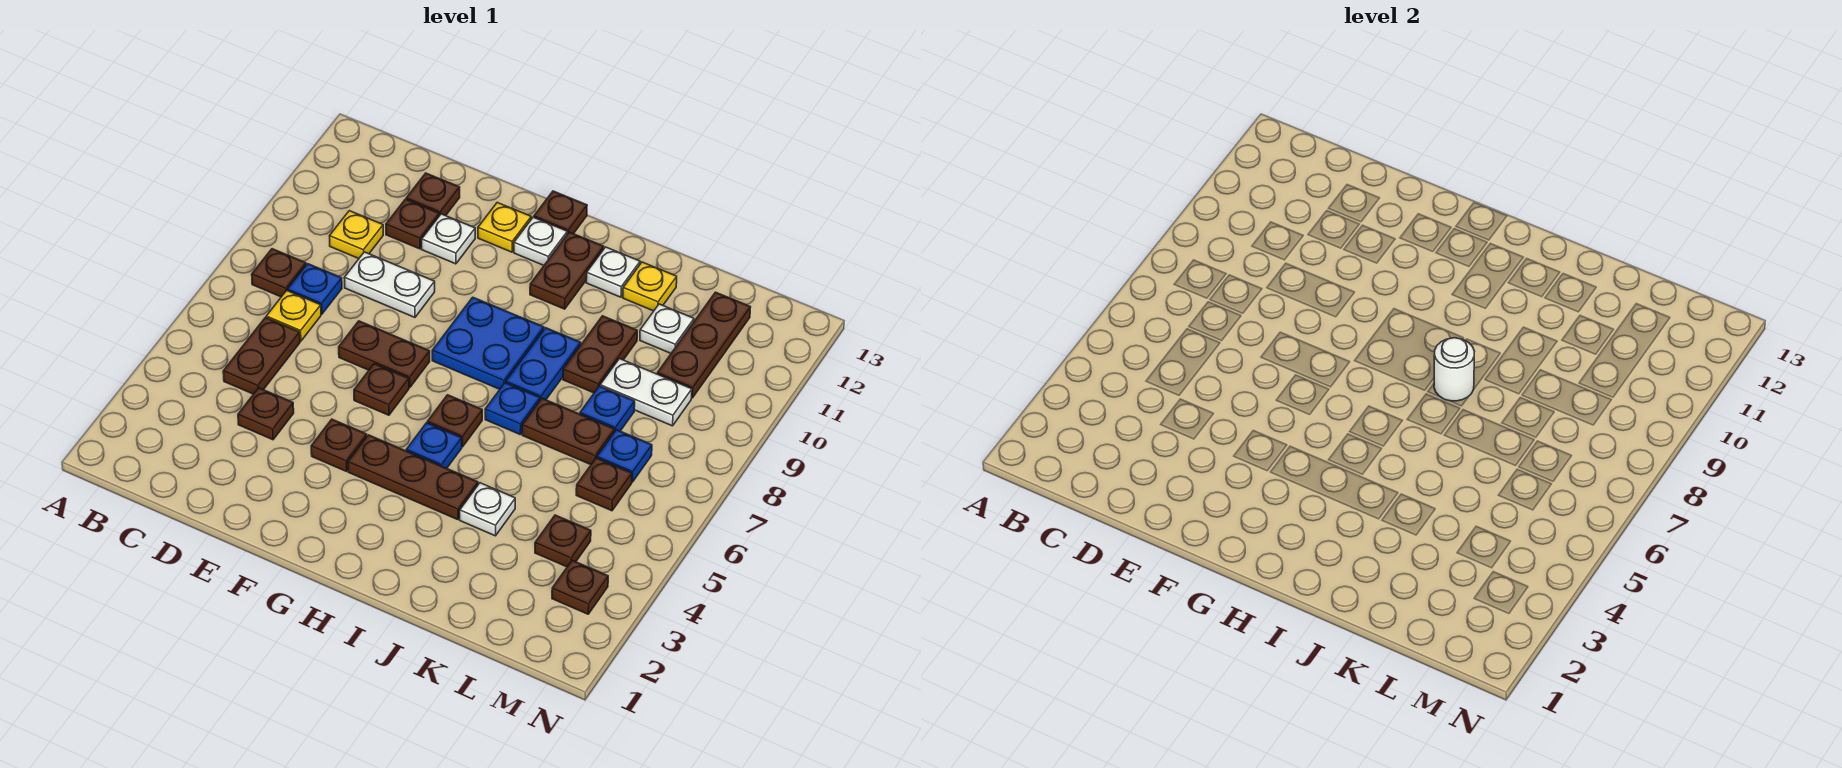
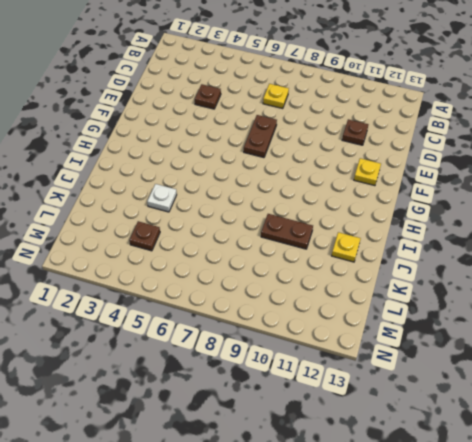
none -> brown plate B8 level 1
none -> brown plate C5:C6 level 1
none -> blue plate C8 level 1
none -> yellow plate C10 level 1

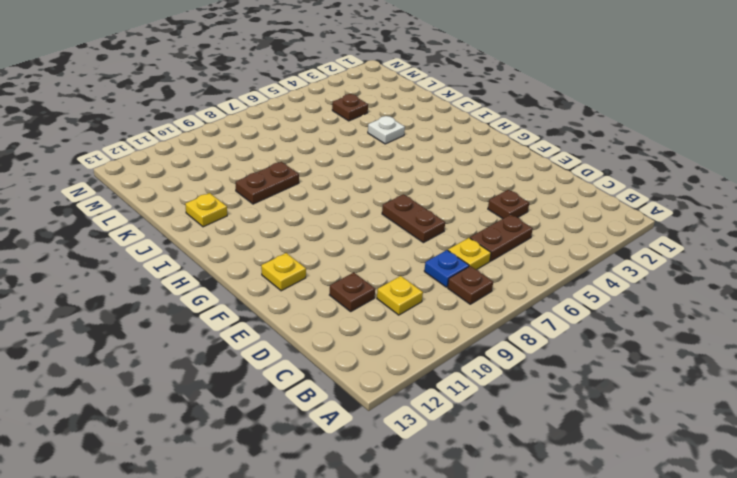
none -> white plate D9:E9 level 1
none -> brown plate D12 level 1
none -> white plate E11 level 1
none -> brown plate F4 level 1

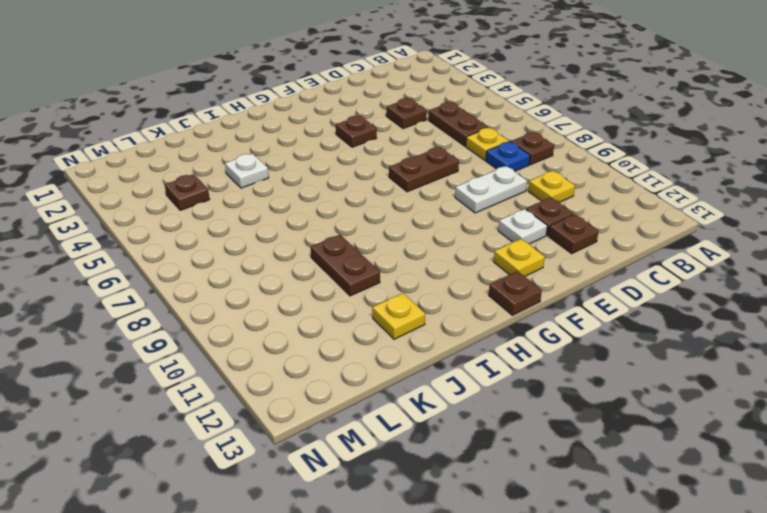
none -> brown plate F6 level 1
none -> brown plate G4:I4 level 1
none -> blue plate G8:H9 level 1
none -> white plate G12 level 1

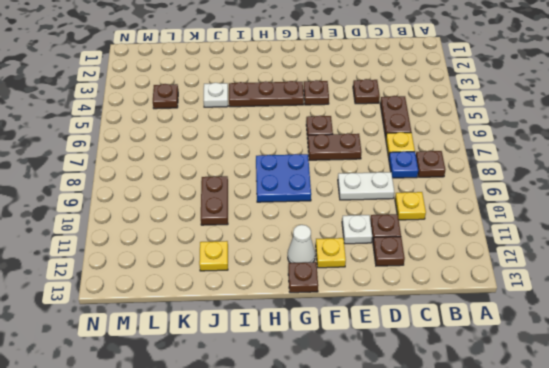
white cone G12 level 1 -> white plate G12 level 1
none -> blue plate H5 level 1
none -> brown plate H6 level 1
none -> brown plate H11:H12 level 1
none -> blue plate I7 level 1

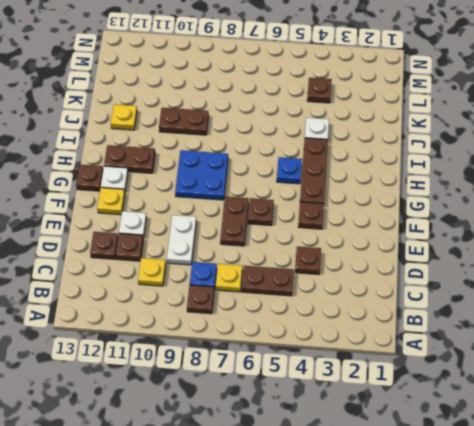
none -> brown plate H6 level 1
none -> blue plate I7 level 1
none -> blue plate I8:I9 level 1
none -> white plate I12 level 1

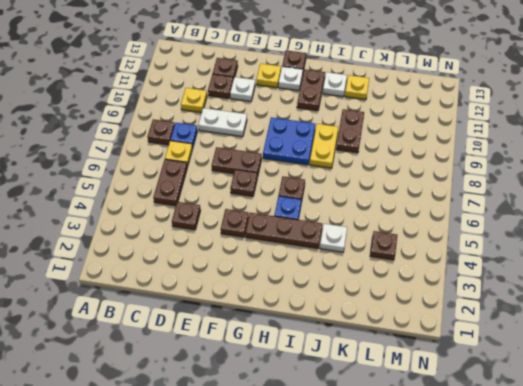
yellow plate I8:I9 level 1 -> blue plate I8:I9 level 1
none -> blue plate I7 level 1
none -> brown plate J7:K7 level 1
none -> blue plate K8 level 1
none -> white plate K9:L9 level 1

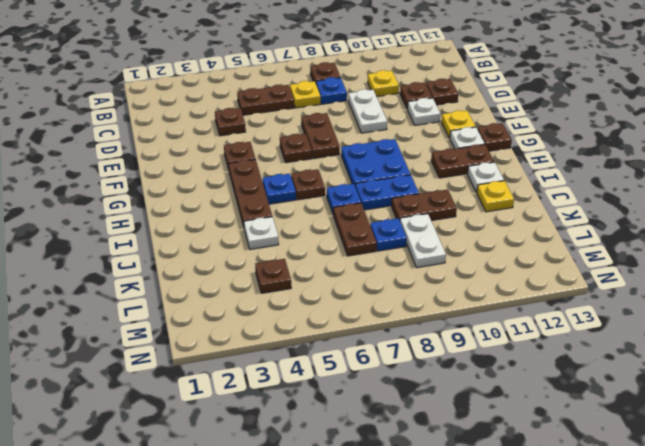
none -> white plate K11 level 1
none -> brown plate L6 level 1
none -> blue plate L7 level 1
none -> brown plate L10:L12 level 1

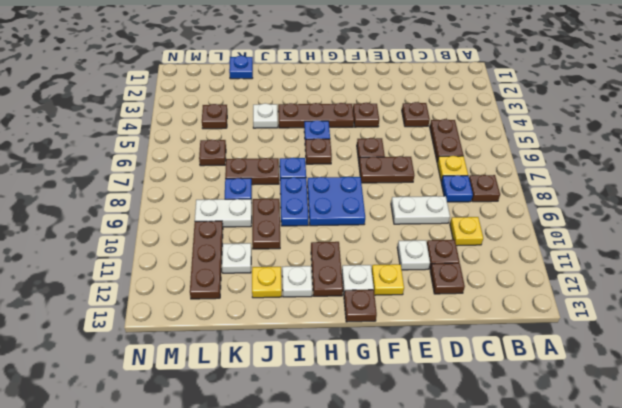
blue plate K1 level 1 -> blue plate L7 level 1
none -> brown plate M3 level 1
none -> white round brick I8 level 2

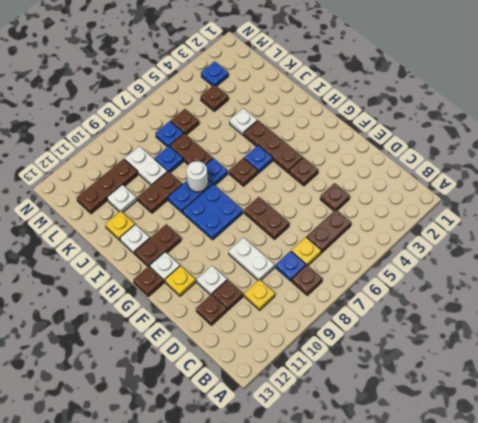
blue plate M3 level 1 -> brown plate M3 level 1
none -> brown plate F6 level 1

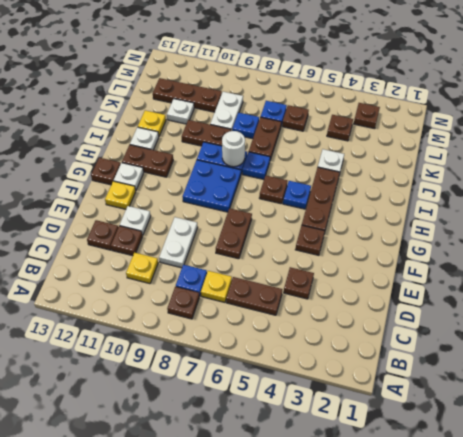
none -> brown plate F6 level 1

